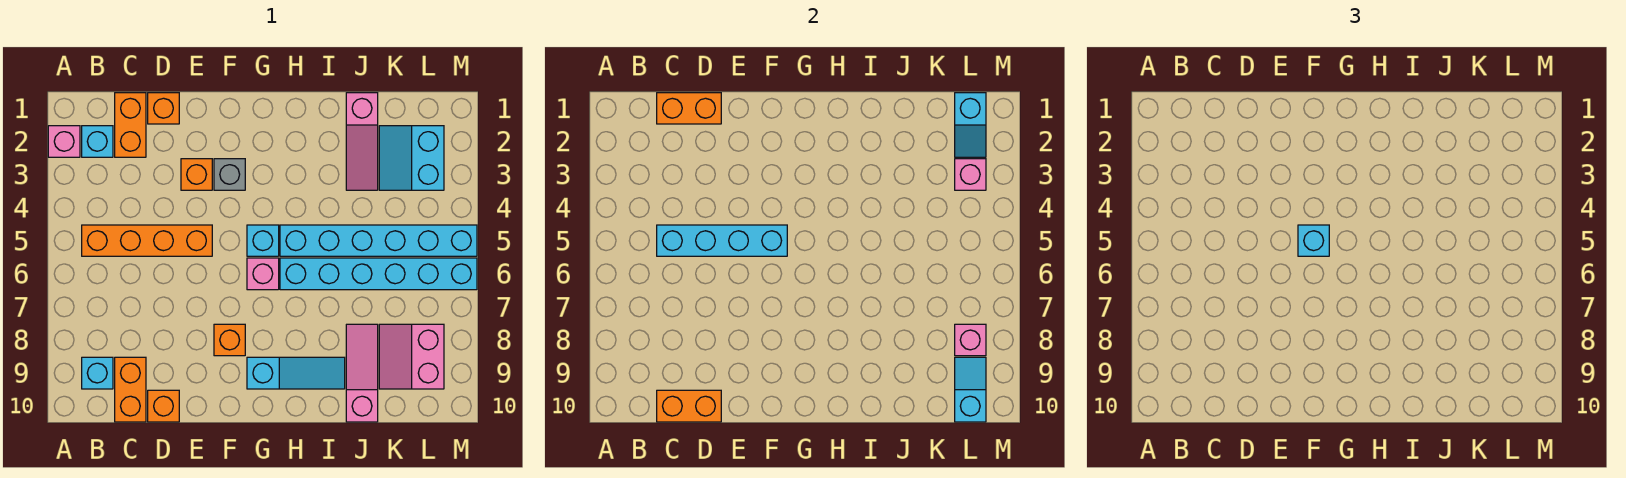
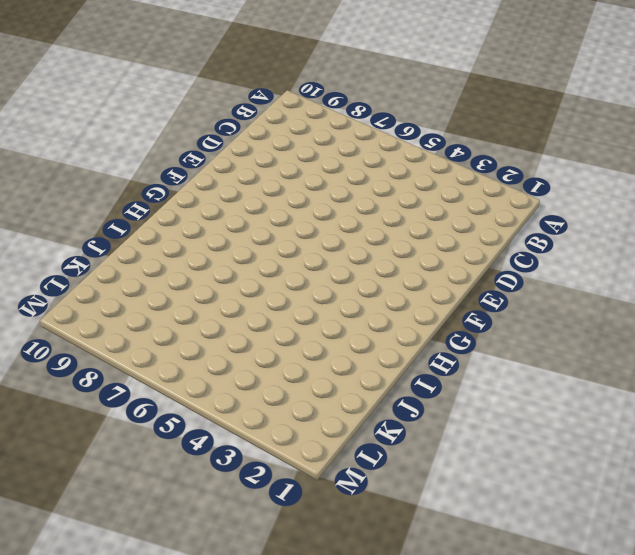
none -> pink brick A2 level 1
none -> cyan brick B2 level 1
none -> orange brick B5:E5 level 1

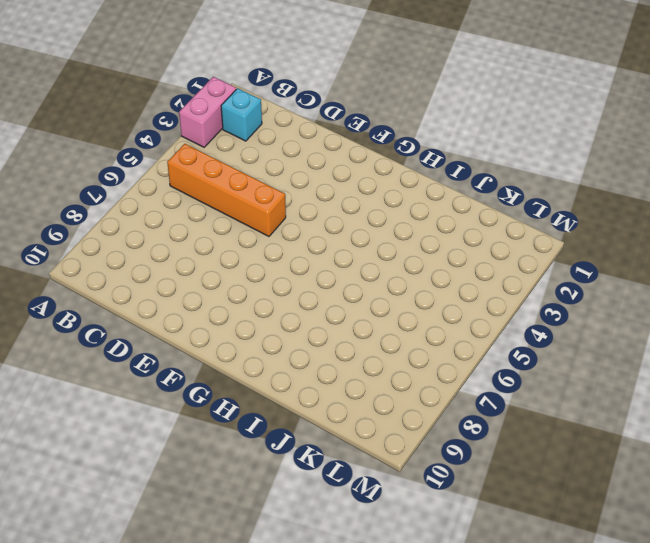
pink brick A2:A3 level 1 -> pink brick A2 level 1
none -> cyan brick B9 level 1
none -> orange brick C1:C2 level 1
none -> orange brick C9:C10 level 1

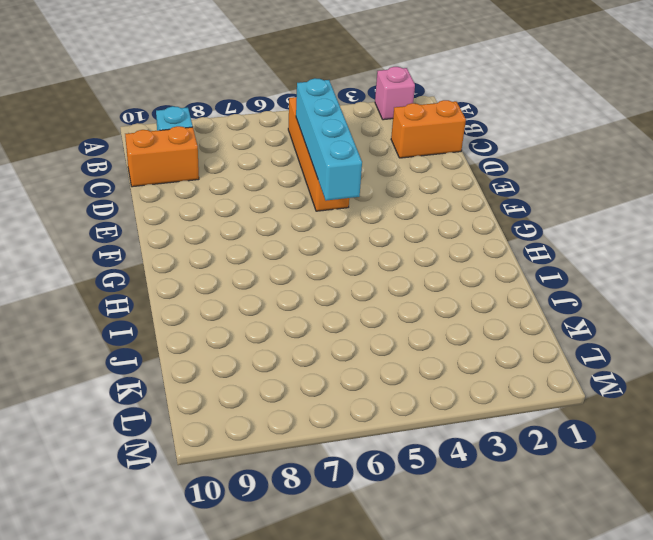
none -> cyan brick B2 level 1
none -> orange brick D1 level 1
none -> orange brick D10 level 1

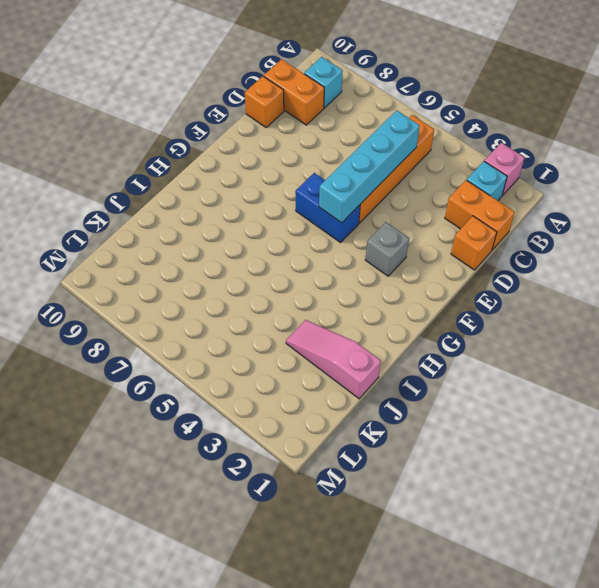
blue brick F5:F6 level 1 -> none
none -> orange brick E3 level 1
none -> orange brick F8 level 1
none -> cyan brick G5 level 1

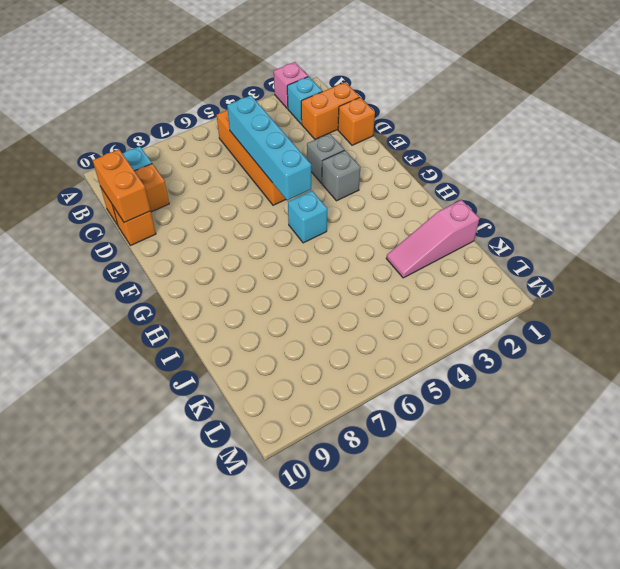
grey brick E3 level 1 -> orange brick E3 level 1
none -> orange brick F8 level 1
none -> pink brick G6 level 1
none -> cyan slope G9:I9 level 1 top G

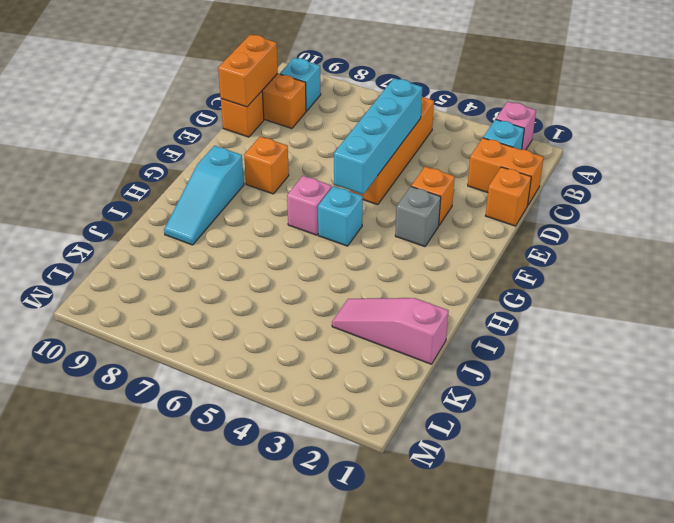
none -> cyan brick H5:M5 level 1
none -> cyan brick H6:M6 level 1
none -> pink slope J8:J10 level 1 top 10

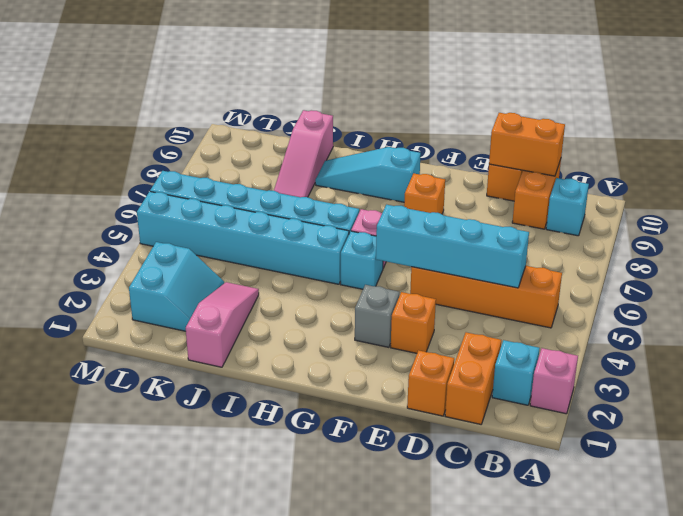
none -> pink slope K8:L9 level 1 top L
none -> orange brick C1:D1 level 2
none -> cyan slope L1:L2 level 2 top 1

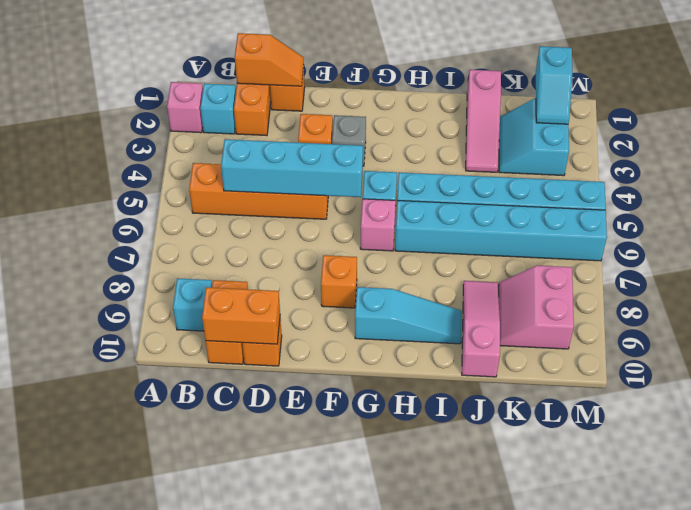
orange slope C1:D1 level 2 top C -> orange brick C1:D1 level 2
none -> pink brick L3 level 2
none -> pink brick L8 level 2
none -> cyan slope L9:L10 level 2 top 10

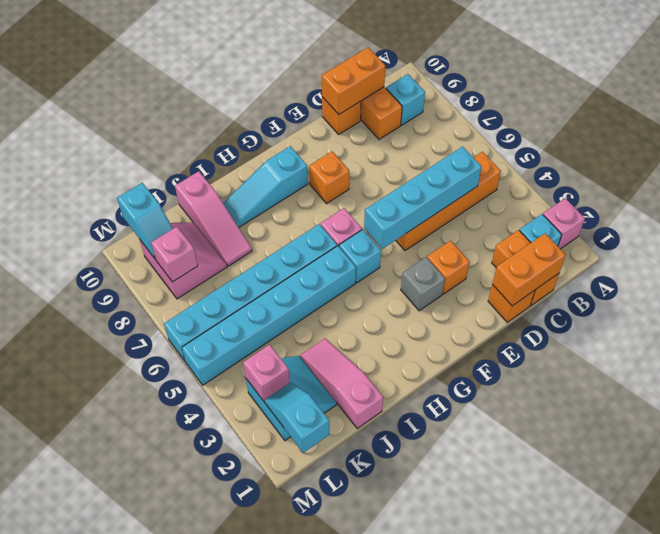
none -> cyan brick F5 level 3

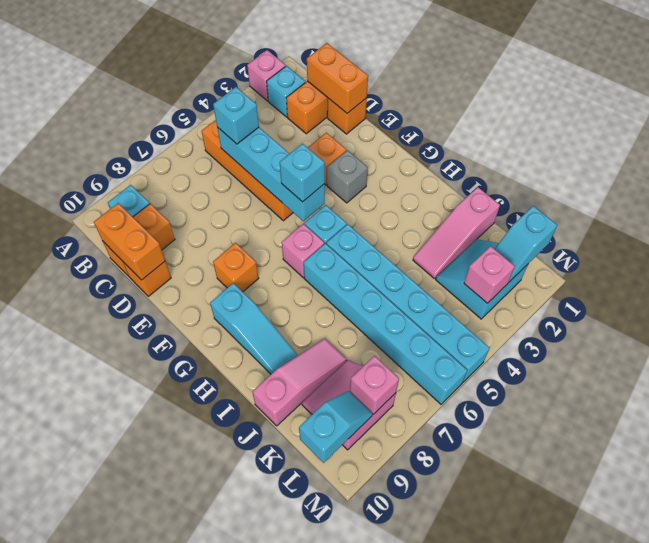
cyan brick C5 level 3 -> none

